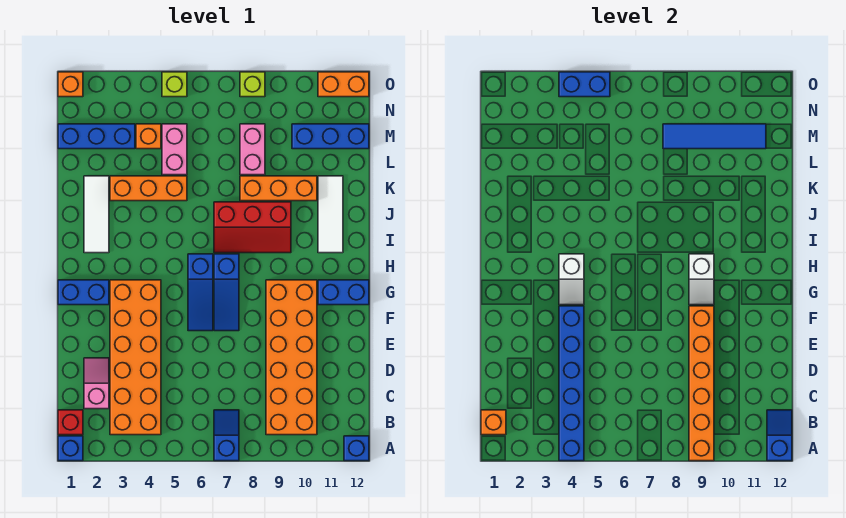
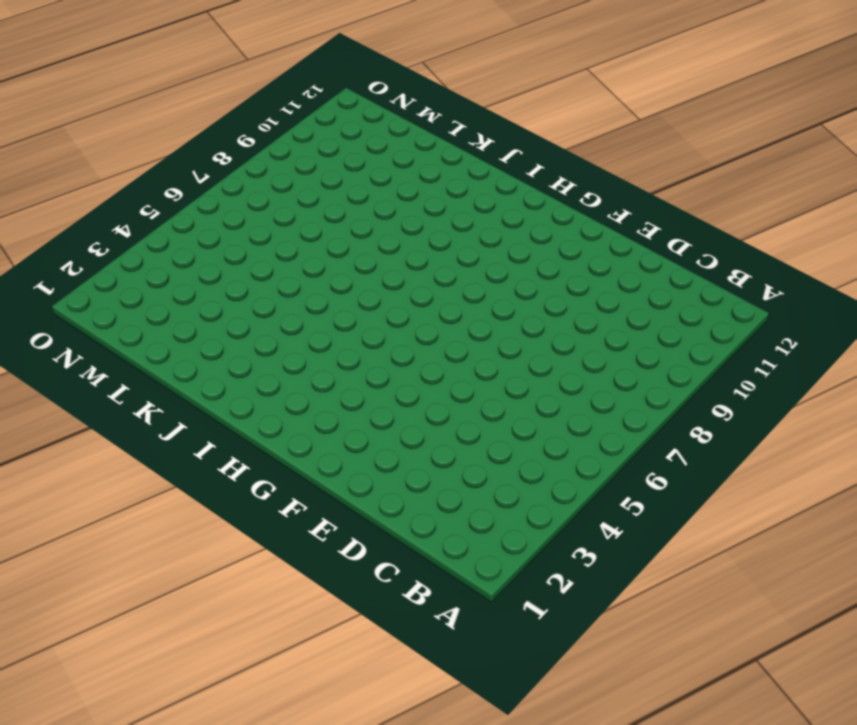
none -> blue brick A1 level 1
none -> blue slope A7:B7 level 1 top A
none -> blue brick A12 level 1
none -> red brick B1 level 1

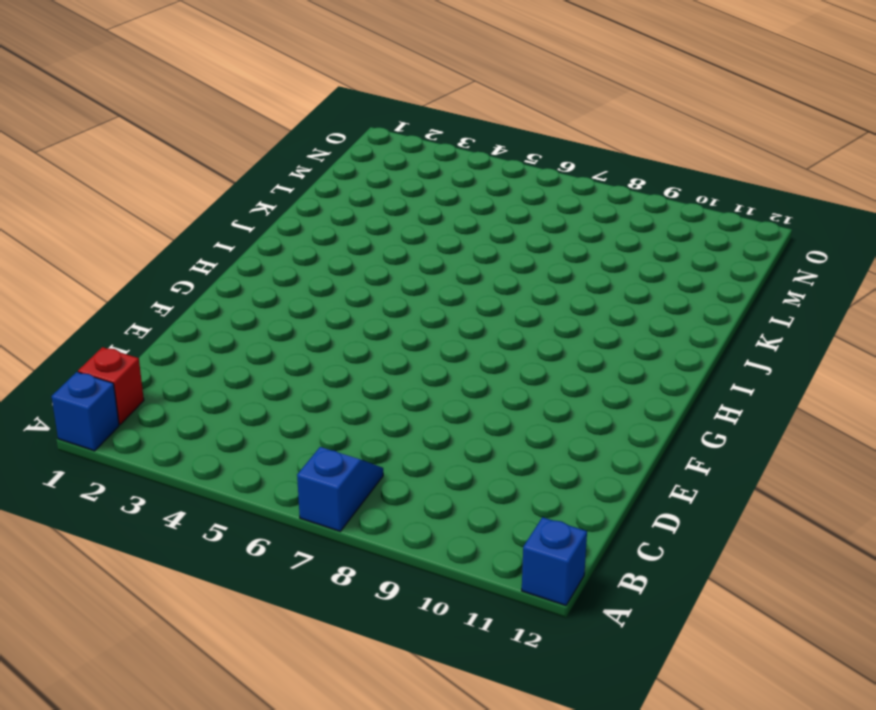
none -> orange brick B3:G4 level 1
none -> orange brick B9:G10 level 1
none -> pink slope C2:D2 level 1 top C
none -> blue slope F6:H6 level 1 top H

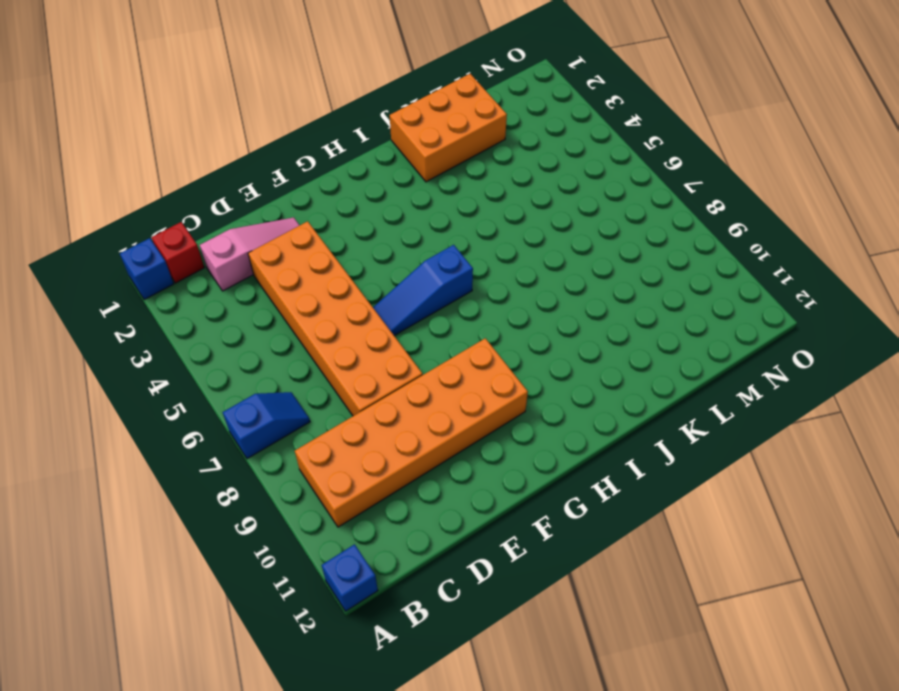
pink slope C2:E2 level 1 top C -> pink slope C2:D2 level 1 top C
orange brick D3:E8 level 1 -> orange brick B3:G4 level 1
orange brick J1:L2 level 1 -> white tile I2:K2 level 1
none -> blue slope F7:H7 level 1 top H
none -> blue brick G1:G2 level 1
none -> blue brick G11:G12 level 1
none -> red slope I7:J9 level 1 top J

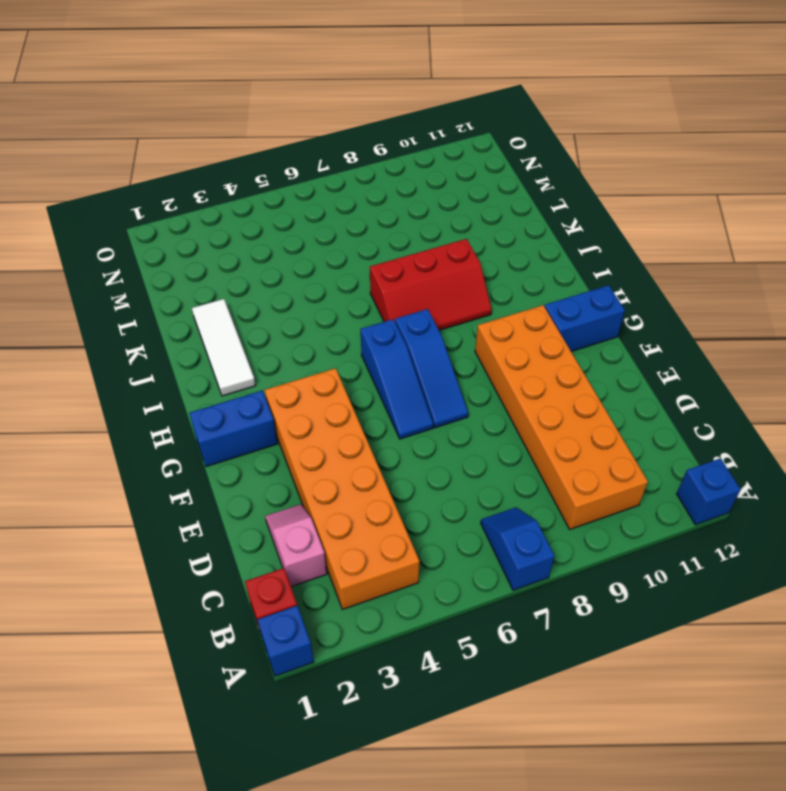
none -> white tile I11:K11 level 1
none -> orange brick K3:K5 level 1
none -> orange brick K8:K10 level 1
none -> pink brick L5:M5 level 1

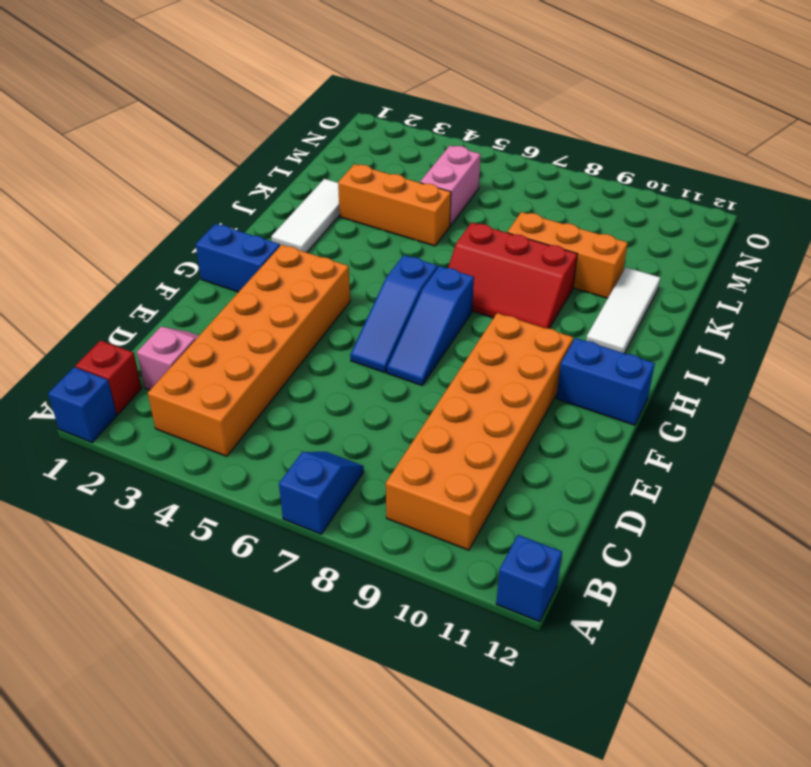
none -> pink brick L8:M8 level 1
none -> blue brick M1:M3 level 1
none -> orange brick M4 level 1
none -> blue brick M10:M12 level 1

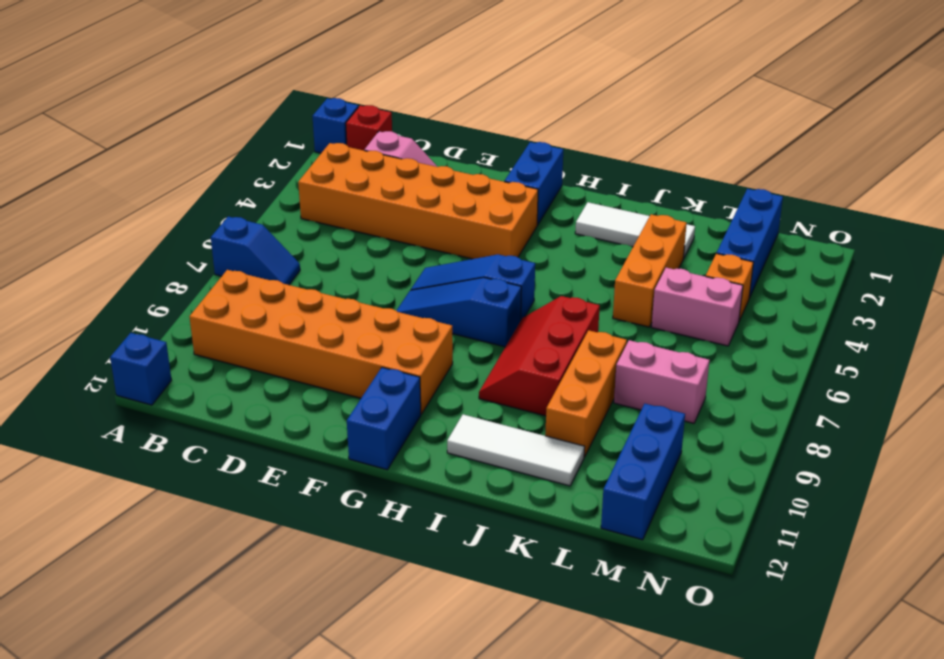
none -> orange brick O1 level 1
none -> lime brick O5 level 1
none -> lime brick O8 level 1
none -> orange brick O11:O12 level 1

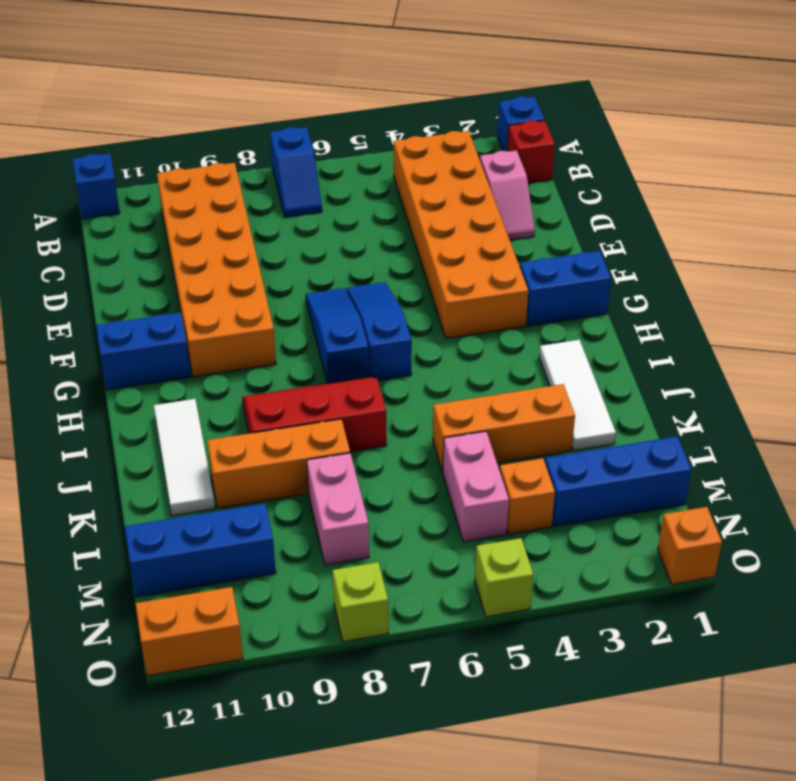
none -> blue brick A4:F4 level 2
none -> orange brick A9:F9 level 2
none -> blue slope A12:B12 level 2 top A
none -> orange brick B1 level 2

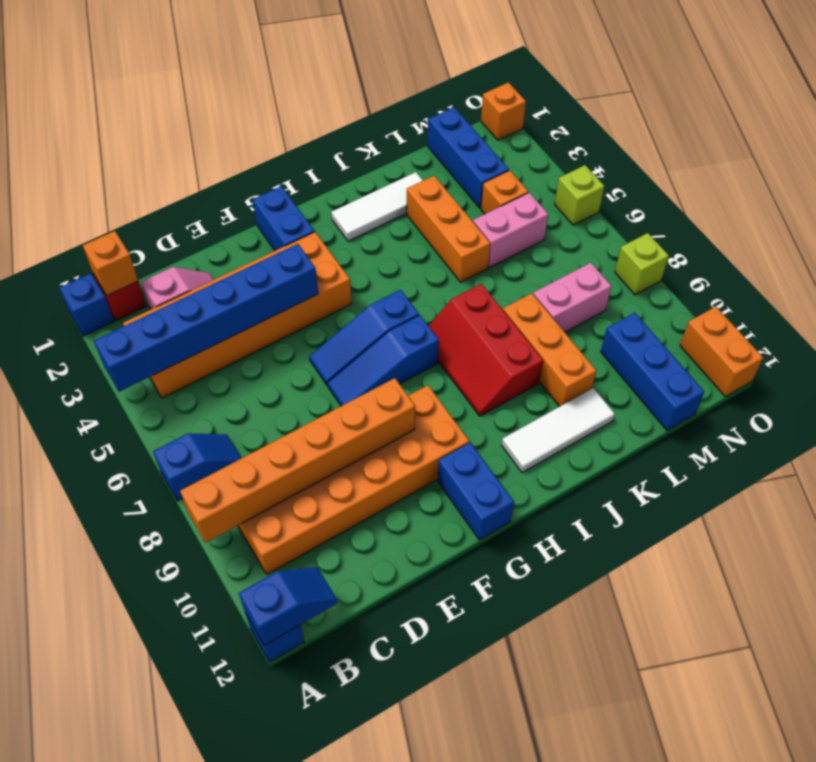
none -> white slope G4:H4 level 2 top H
none -> white slope G9:H9 level 2 top H
none -> blue tile M8:M11 level 2
none -> blue brick O4:O5 level 2

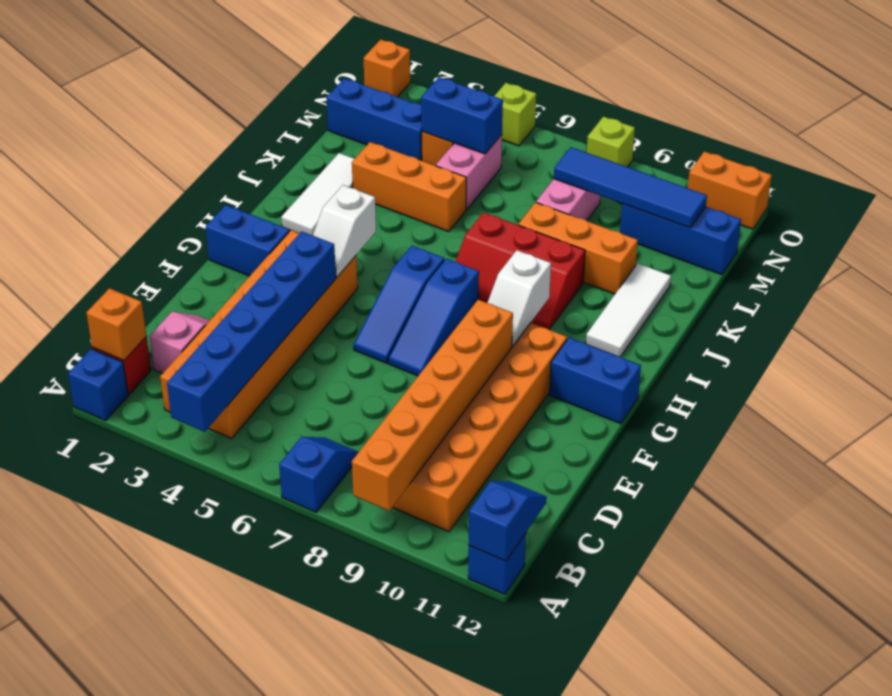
blue brick M4:M5 level 2 -> blue brick O4:O5 level 2

